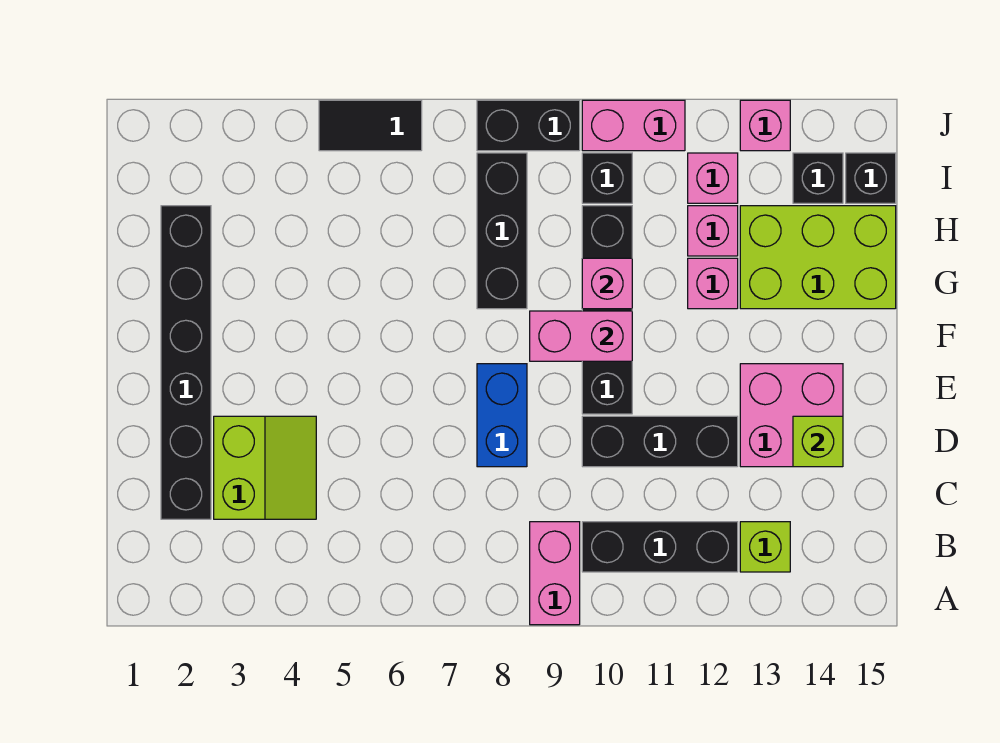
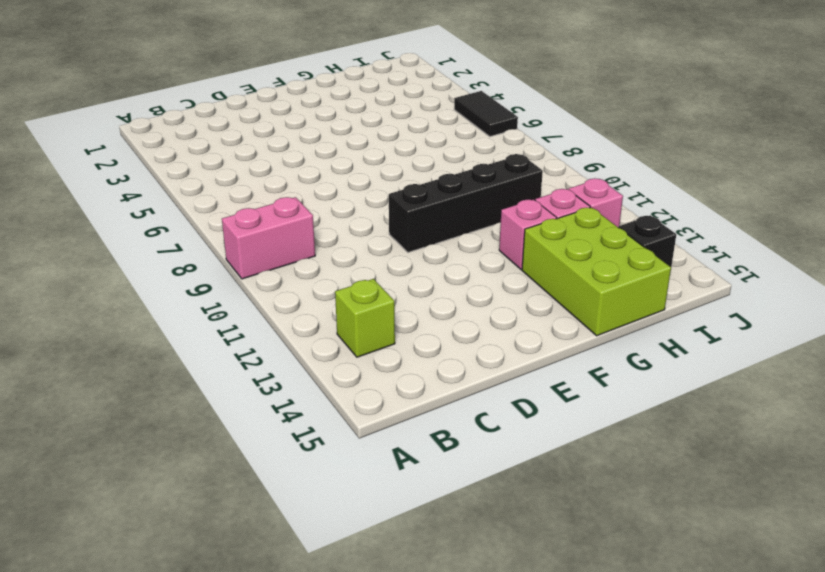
none -> black brick B10:B12 level 1
none -> black brick C2:H2 level 1
none -> lime slope C3:D4 level 1 top 3

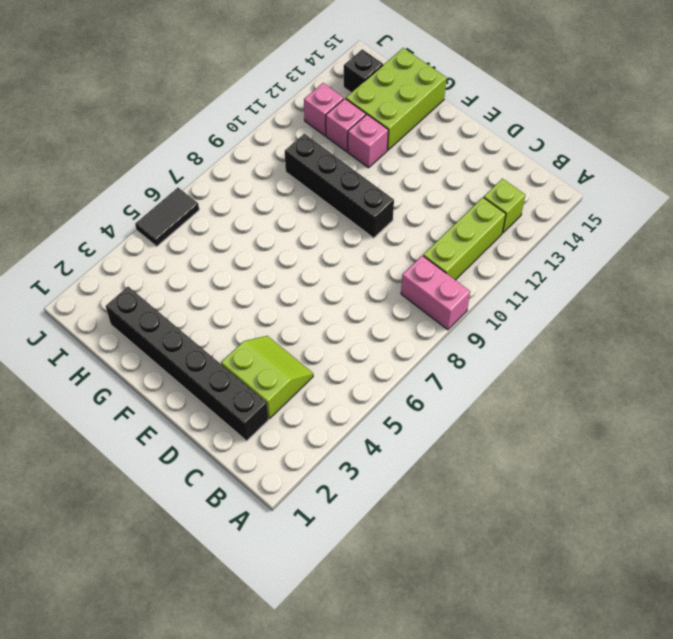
lime brick B10:B12 level 1 -> black brick B10:B12 level 1
none -> blue brick D8:E8 level 1
none -> black brick D10:D12 level 1
none -> pink brick D13:E14 level 1

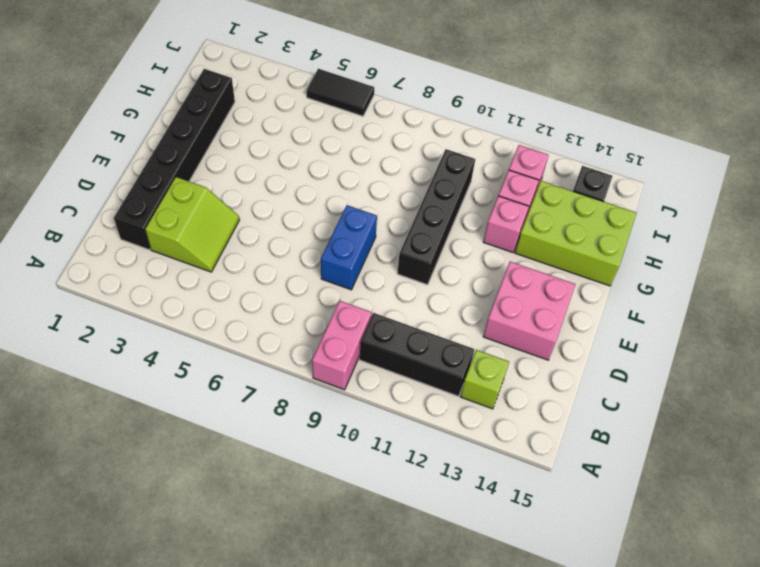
none -> black brick D10:D12 level 1
none -> black brick G8:I8 level 1
none -> black brick I10 level 1

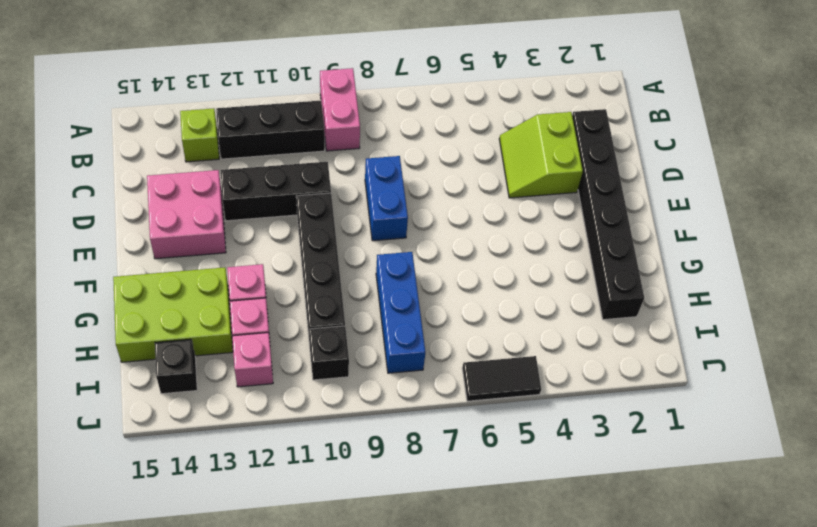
blue brick G8:I8 level 1 -> black brick G8:I8 level 1
none -> black brick I15 level 1
none -> black brick J8:J9 level 1
none -> pink brick J10:J11 level 1

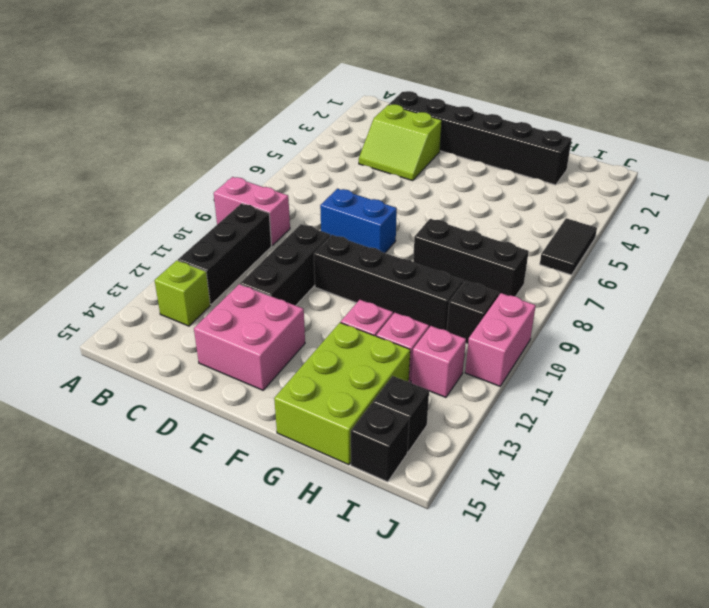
none -> black brick J8:J9 level 1
none -> pink brick J13 level 1
none -> lime brick D14 level 2

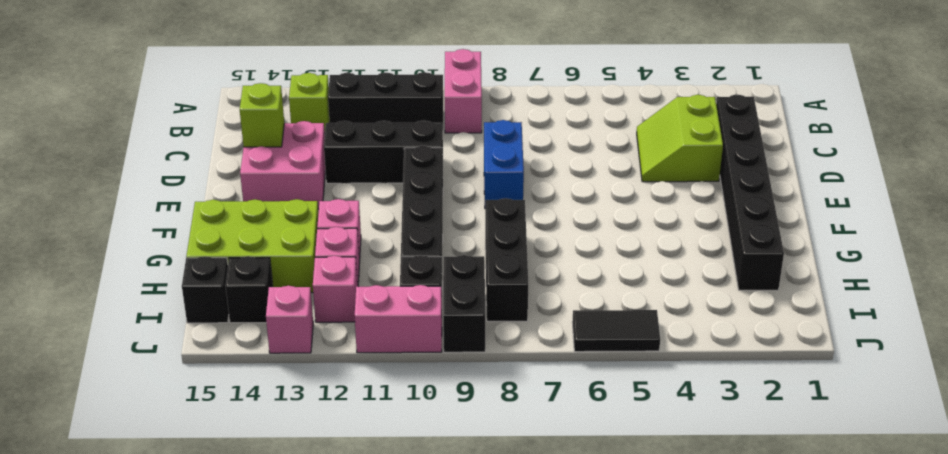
black brick I9:J9 level 1 -> black brick J8:J9 level 1
none -> pink brick F9:F10 level 2
none -> pink brick G10 level 2

